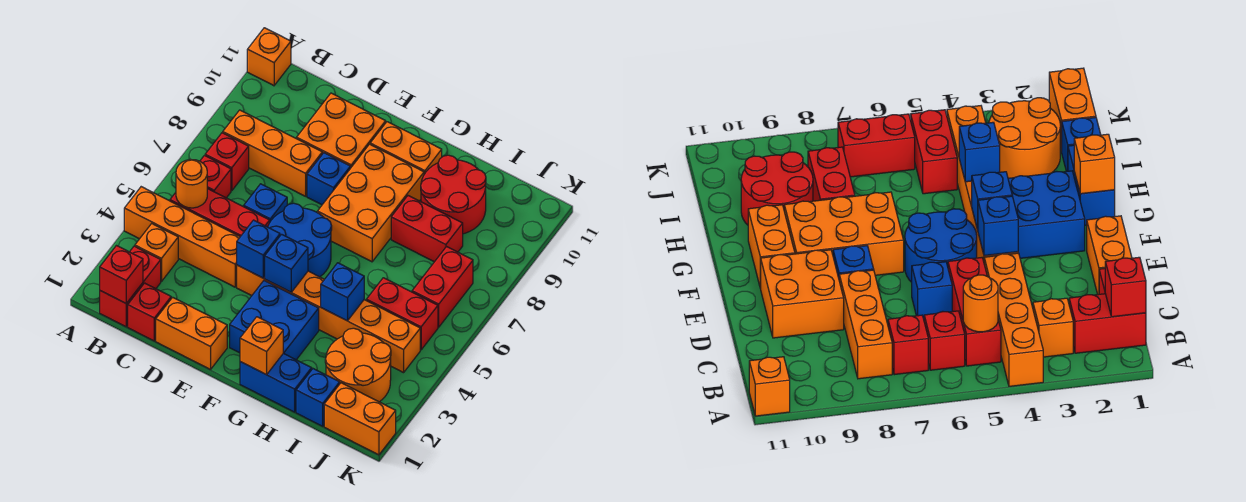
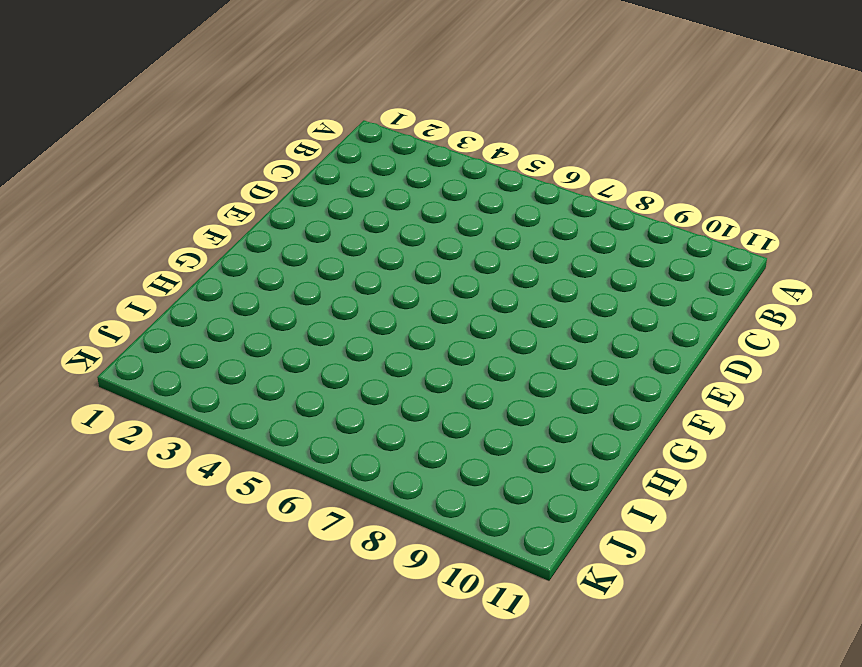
none -> orange brick A4:D4 level 1
none -> orange brick A11 level 1
none -> red brick B1:B2 level 1
none -> orange brick B3 level 1

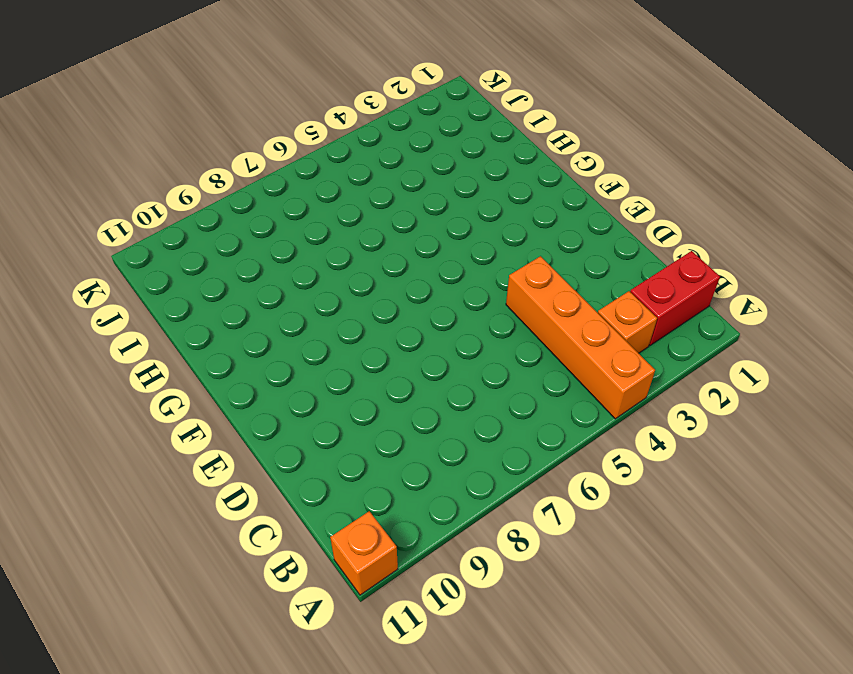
none -> red brick B5:D5 level 1
none -> red brick B6 level 1
none -> red brick B7 level 1
none -> orange brick B8:D8 level 1

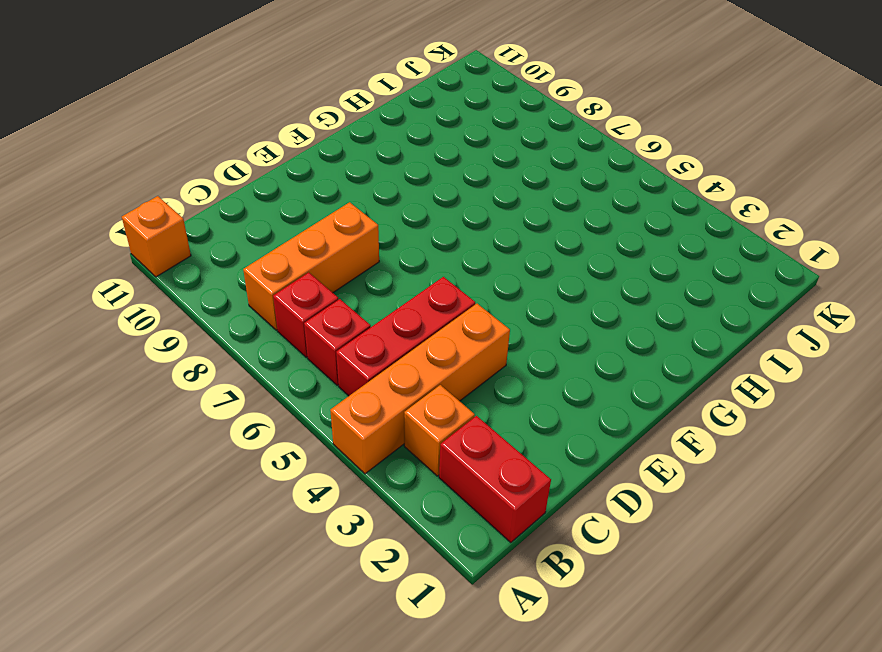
none -> red brick C1 level 1
none -> orange brick D1:E1 level 1
none -> blue brick D6 level 1
none -> orange brick D9:E10 level 1

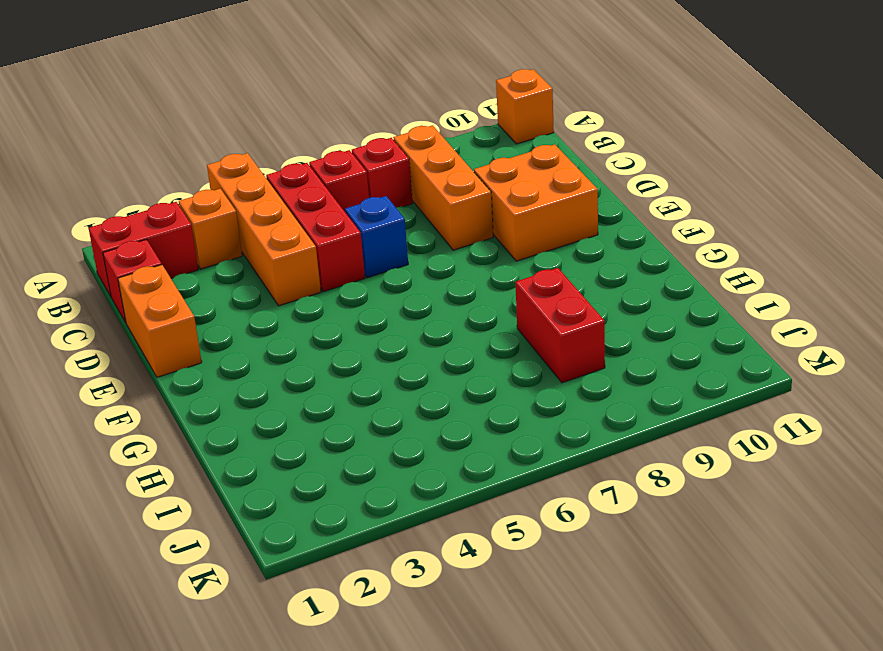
none -> orange brick E4:J4 level 1
none -> blue round brick E5:F6 level 1
none -> blue brick E8 level 1
none -> blue brick F2:G3 level 1

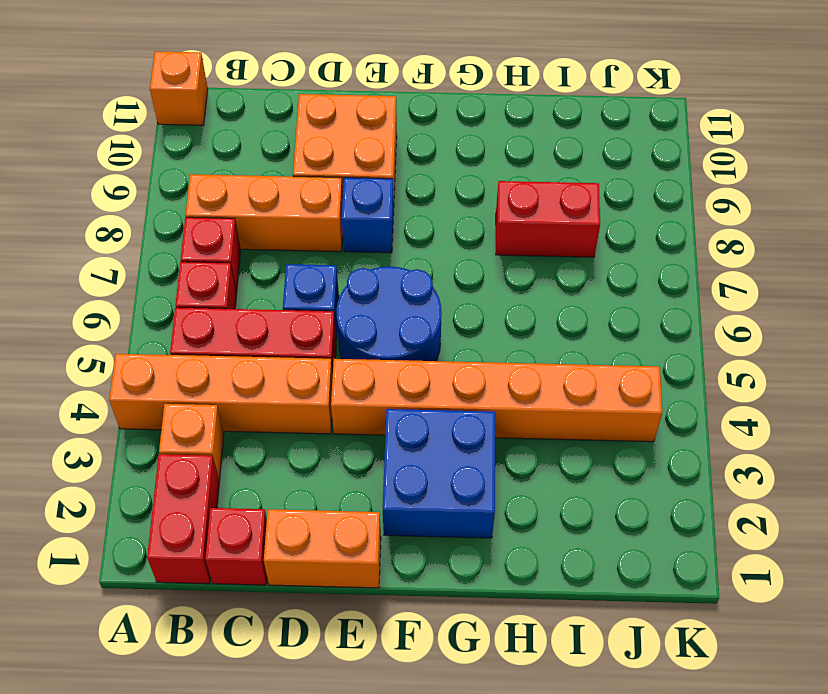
none -> orange brick F7:G9 level 1
none -> orange brick F10:G10 level 1
none -> blue brick G1:H1 level 1
none -> red round brick H9:I10 level 1

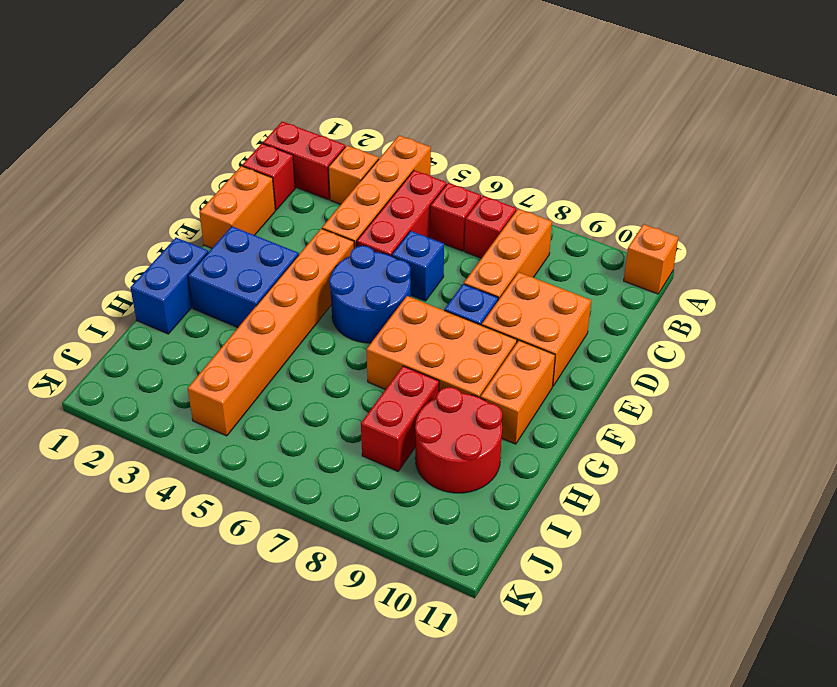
none -> blue brick I1 level 1
none -> orange round brick I2:J3 level 1
none -> red brick I5:J5 level 1
none -> orange brick J1:K1 level 1

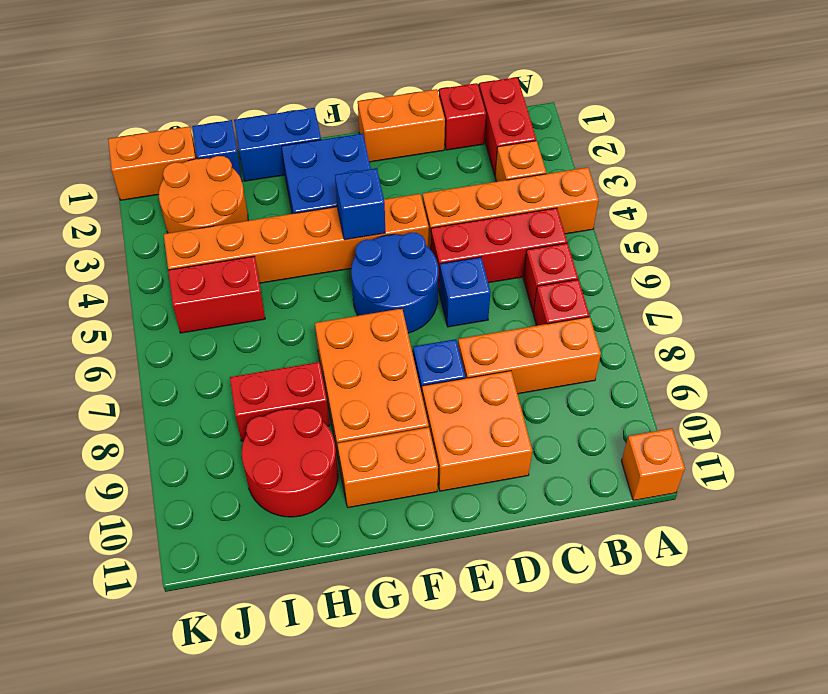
none -> red brick J6:J7 level 1
none -> red brick B1 level 2
none -> orange round brick B5 level 2
none -> blue brick E4 level 2

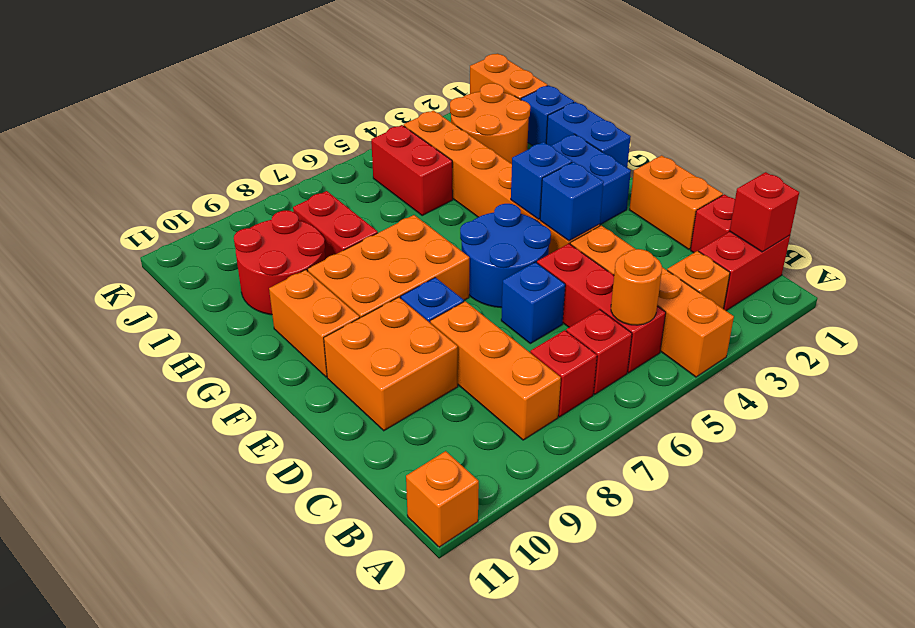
none -> red brick J6:J7 level 1
none -> orange brick G1 level 2
none -> blue brick H4 level 2

